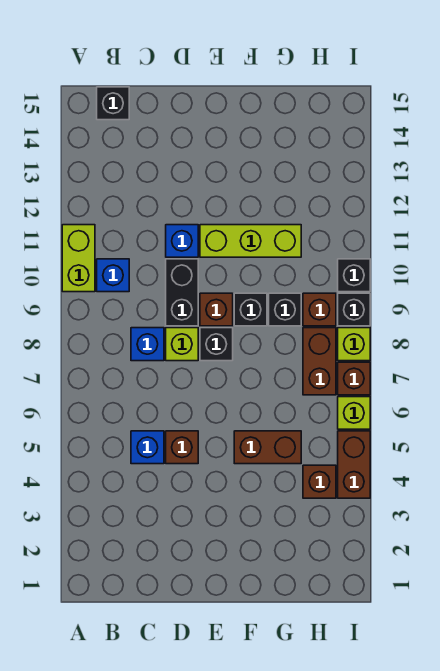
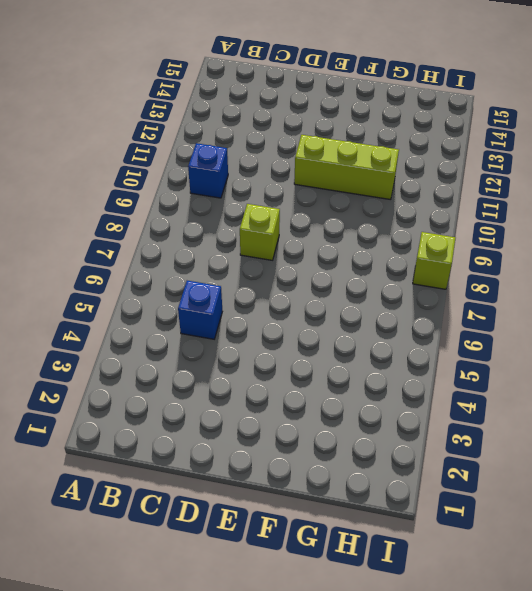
none -> lime brick A10:A11 level 1
none -> black brick B15 level 1
none -> blue brick C8 level 1

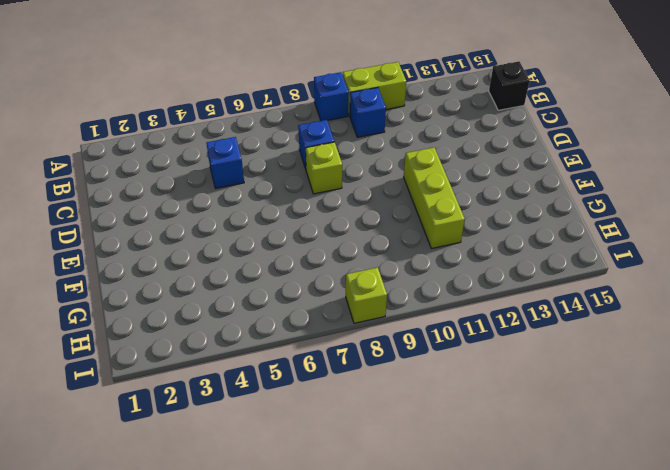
blue brick A9 level 1 -> blue brick D11 level 1
none -> brown brick D5 level 1
none -> black brick D9:D10 level 1
none -> black brick E8 level 1

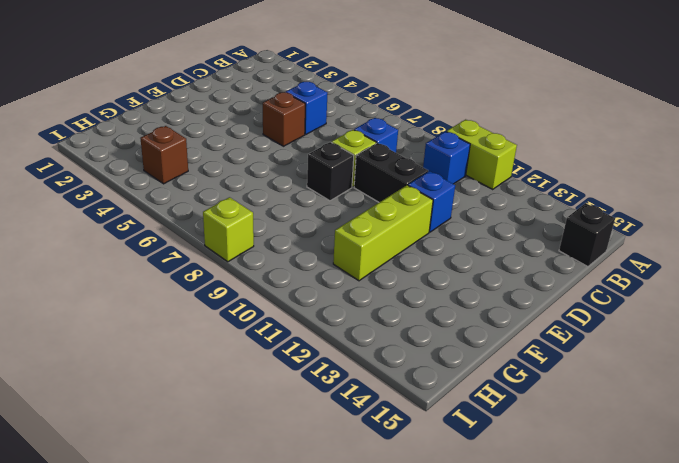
none -> brown brick E9 level 1
none -> brown brick F5:G5 level 1
none -> black brick F9 level 1

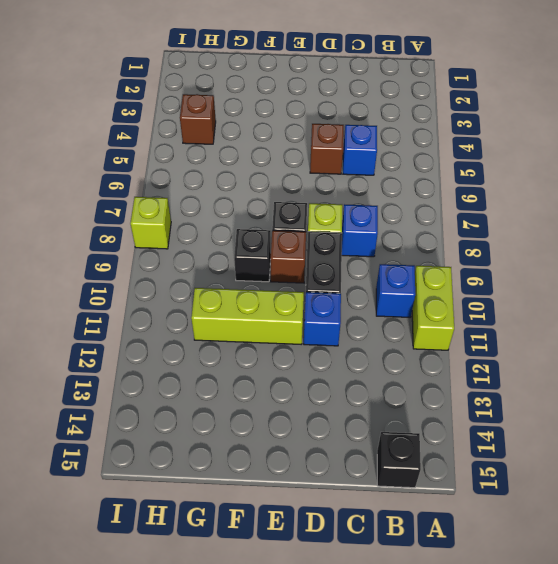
none -> brown brick F5:G5 level 1
none -> black brick G9 level 1
none -> brown brick H7:H8 level 1

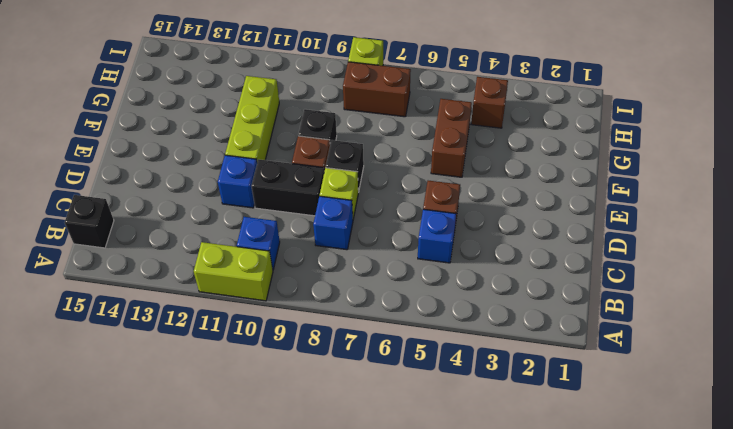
none -> black brick G9 level 1
none -> brown brick H9 level 1
none -> brown brick I4:I5 level 1

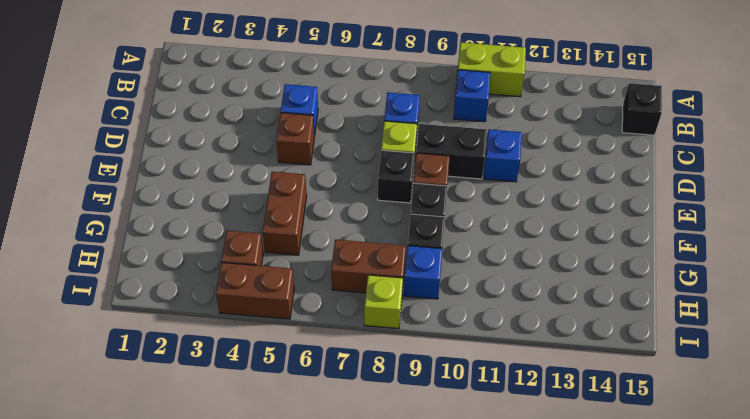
blue brick H9 level 1 -> brown brick H9 level 1
none -> lime brick E11:G11 level 1
none -> lime brick I6 level 1
none -> brown brick I7 level 1

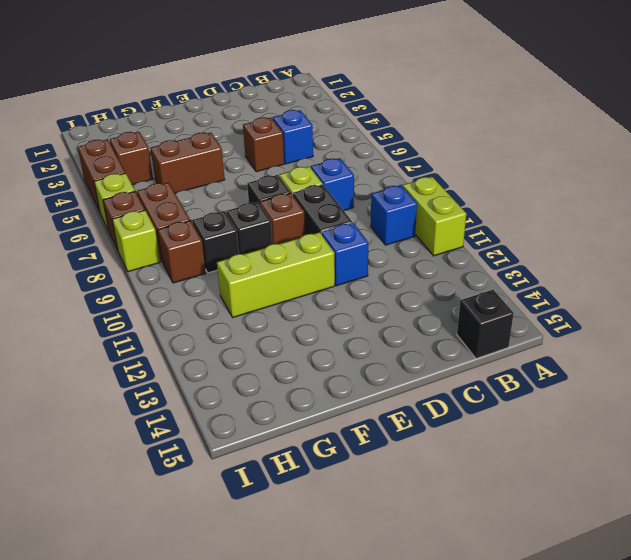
none -> black brick I9 level 1
none -> black brick I10 level 1

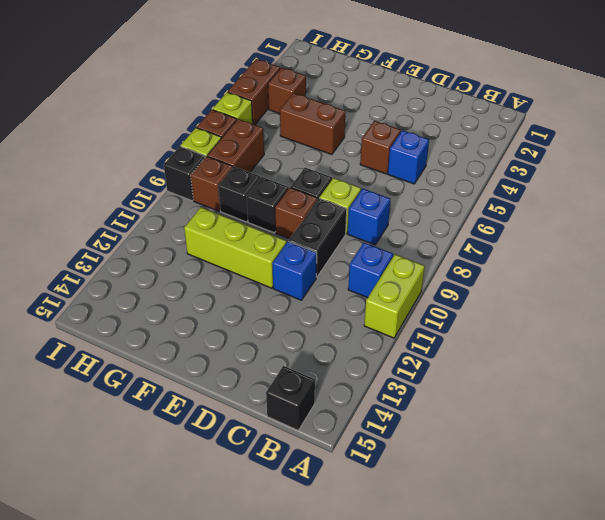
none -> black brick I10 level 1

